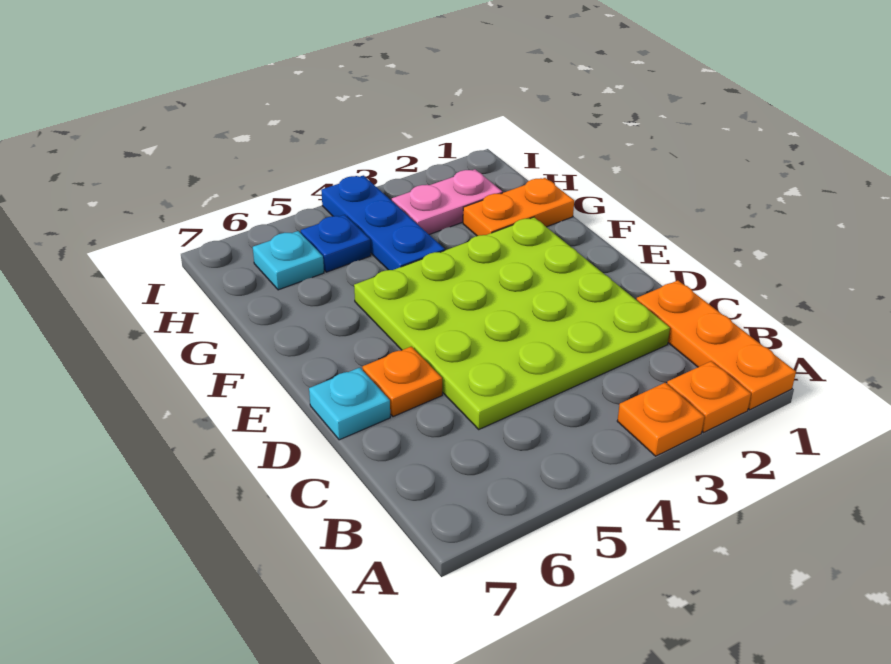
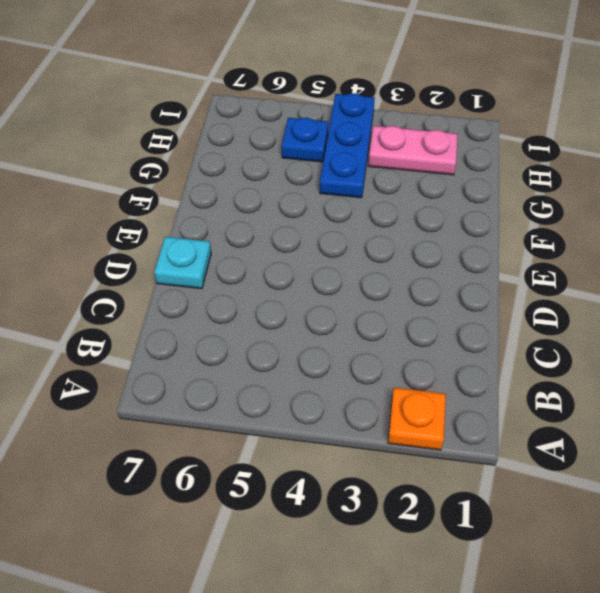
none -> orange plate A1:C1 level 1
none -> orange plate A3 level 1

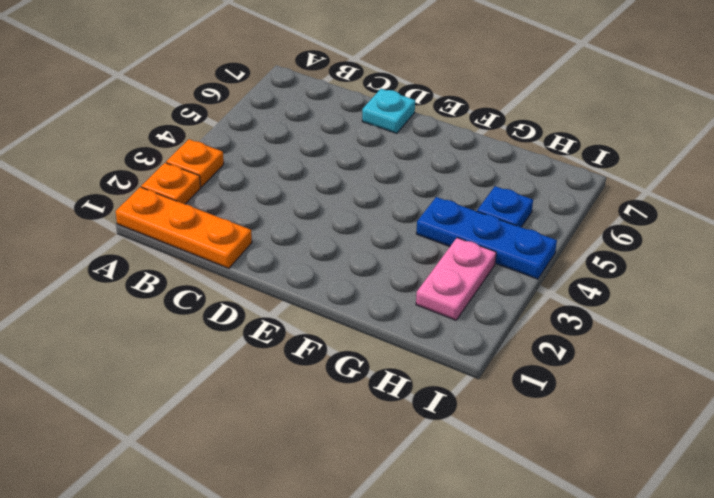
none -> lime plate C2:F5 level 1
none -> orange plate D6 level 1

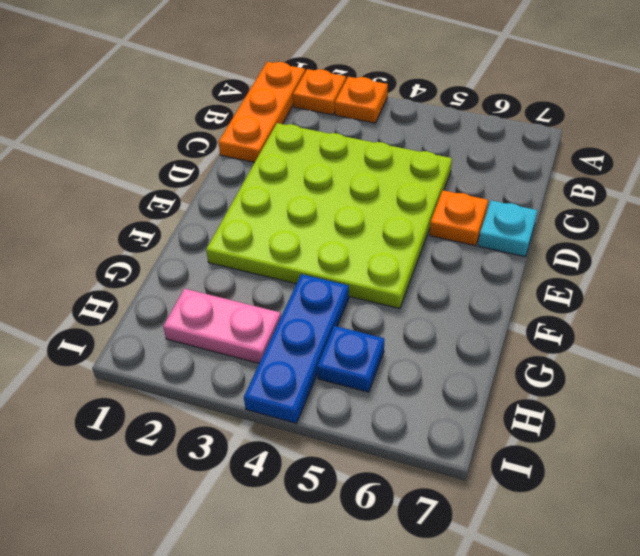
none -> orange plate G1:G2 level 1
none -> cyan plate H6 level 1

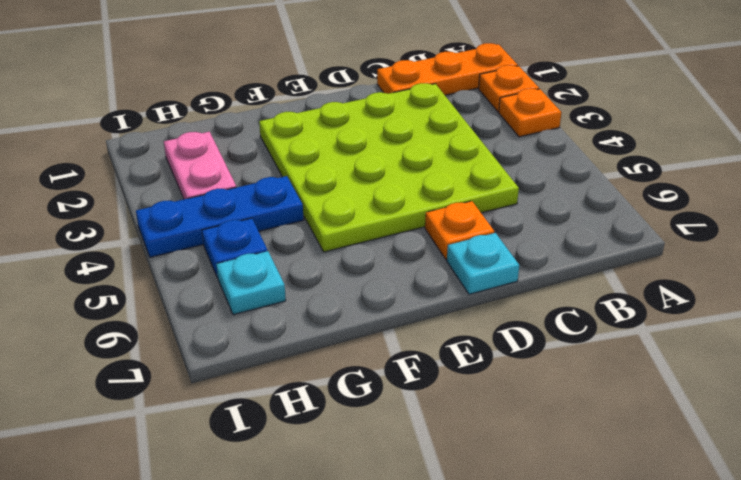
none -> orange plate G1:G2 level 1

